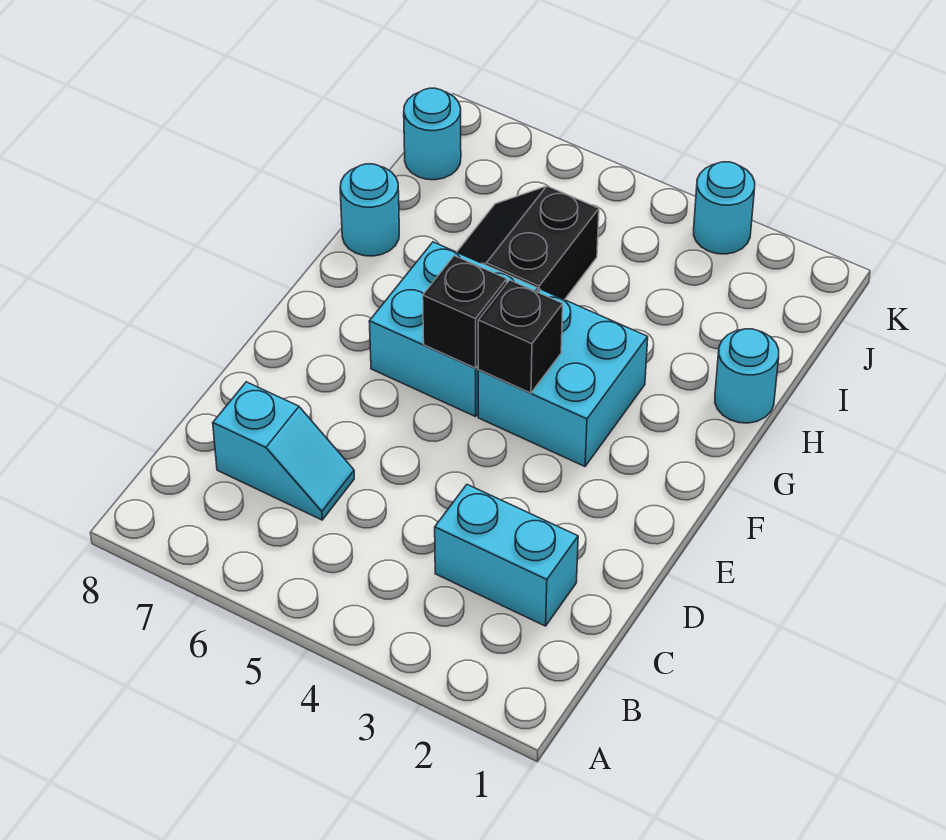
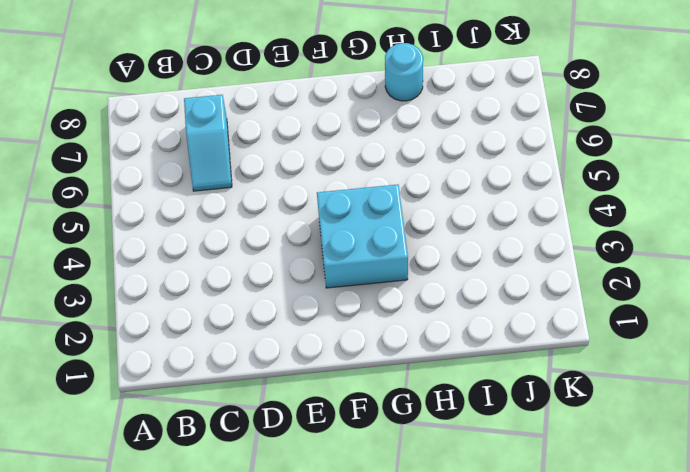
none -> cyan brick C2:C3 level 1
none -> cyan brick F5:G6 level 1

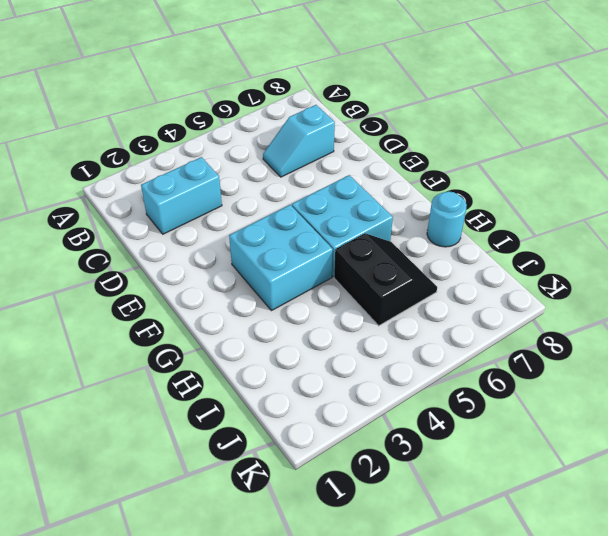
none -> cyan round brick H1 level 1
none -> cyan round brick J8 level 1

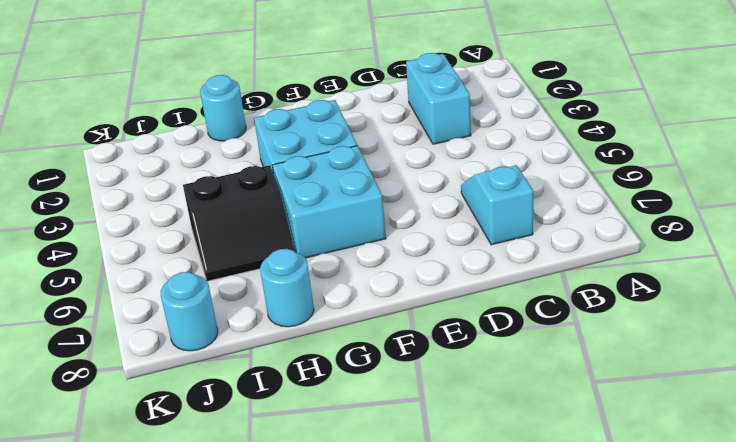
none -> cyan round brick K3 level 1
none -> black brick F4 level 2

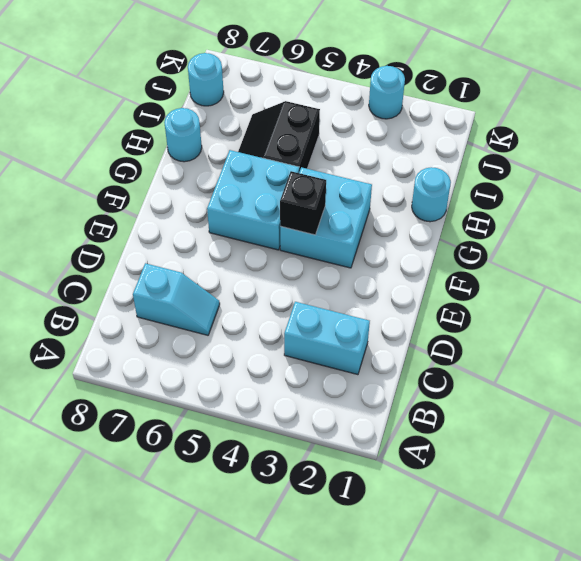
none -> black brick F5 level 2

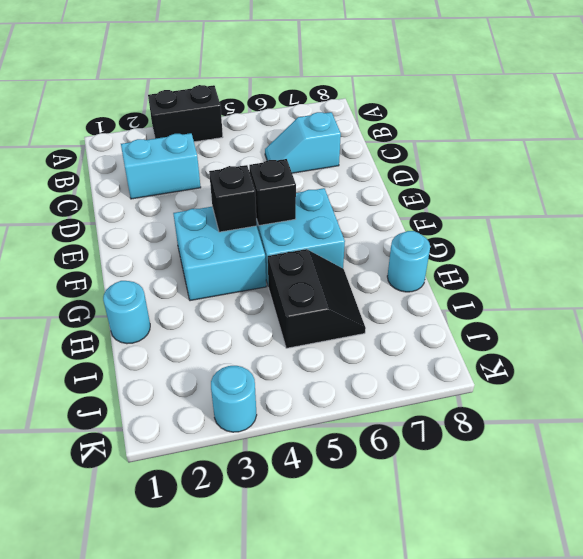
black brick A3:A4 level 1 -> none
none -> cyan round brick J8 level 1

